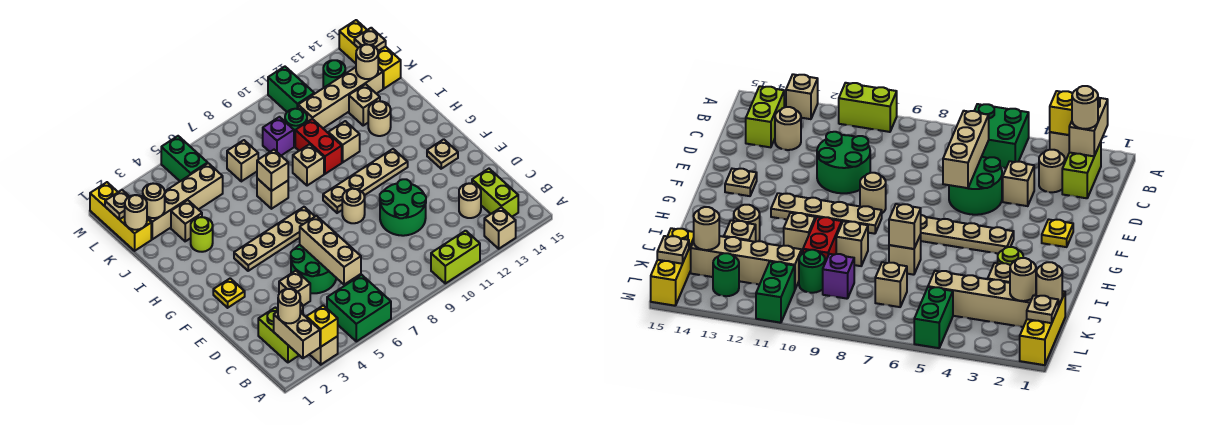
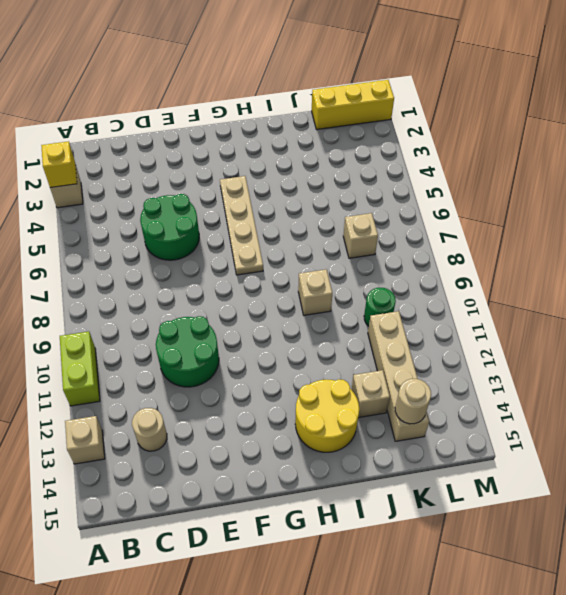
yellow round brick H13:I14 level 1 -> tan round brick I13 level 1
none -> green brick A5:B6 level 1
none -> lime brick B2:C2 level 1
none -> lime brick B14:C14 level 1
none -> tan round brick C3 level 1

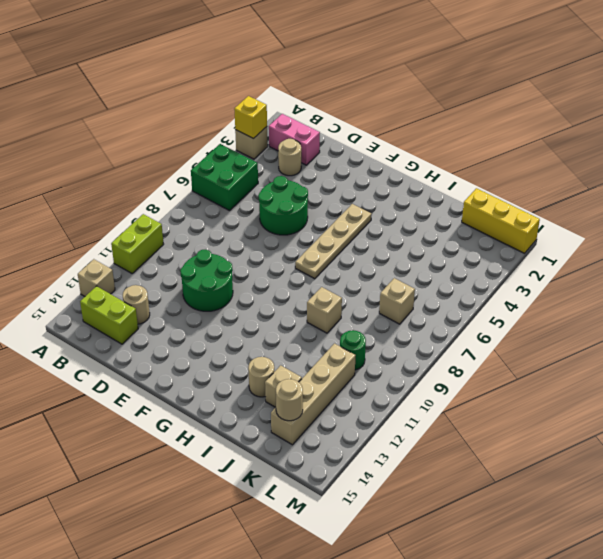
pink brick B2:C2 level 1 -> lime brick B2:C2 level 1
none -> tan brick D4 level 1
none -> yellow plate F2 level 1
none -> tan round brick F9 level 1
none -> tan plate F14 level 1

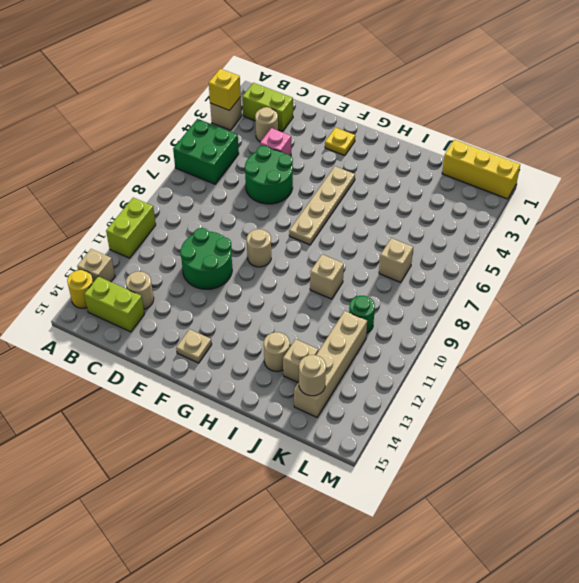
yellow round brick A14 level 1 -> none
pink brick D4 level 1 -> tan brick D4 level 1
none -> tan plate G9:G12 level 1
none -> lime round brick I3 level 1
none -> tan brick I7 level 1
none -> red brick I10:J10 level 1

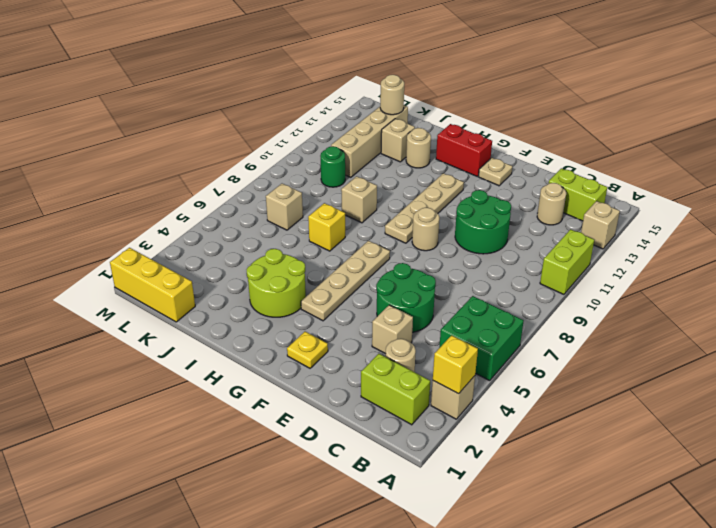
red brick G14:H14 level 1 -> red brick I10:J10 level 1
lime round brick H3:I4 level 1 -> lime round brick I3 level 1
yellow brick I7 level 1 -> tan brick I7 level 1
none -> tan brick I11 level 1
none -> tan brick J3 level 1
none -> tan brick K2:K5 level 1
none -> purple brick K9 level 1

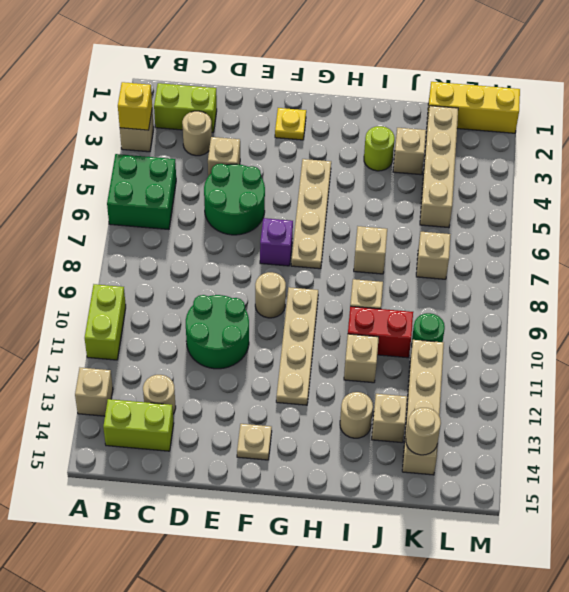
purple brick F7 level 1 -> purple brick K9 level 1
none -> yellow brick K15:M15 level 1
none -> green brick L5:M5 level 1
none -> green brick L11:M11 level 1
none -> green round brick L13 level 1

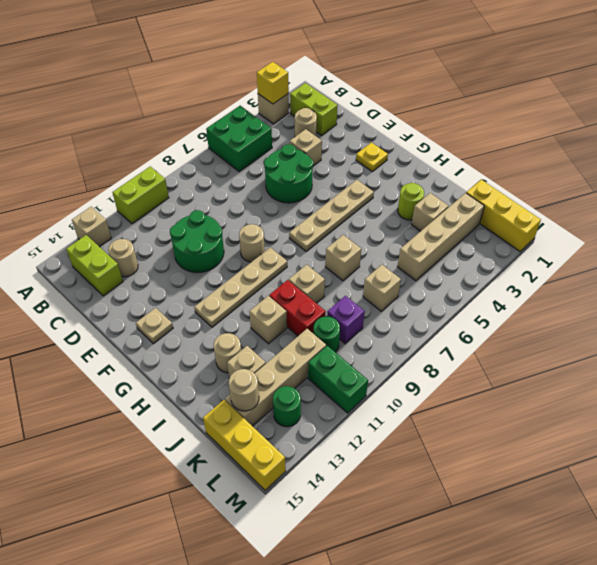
none -> green brick L5:M5 level 1
none -> tan brick A2:B2 level 2
none -> tan brick C6:E6 level 2
none -> tan brick I7 level 2

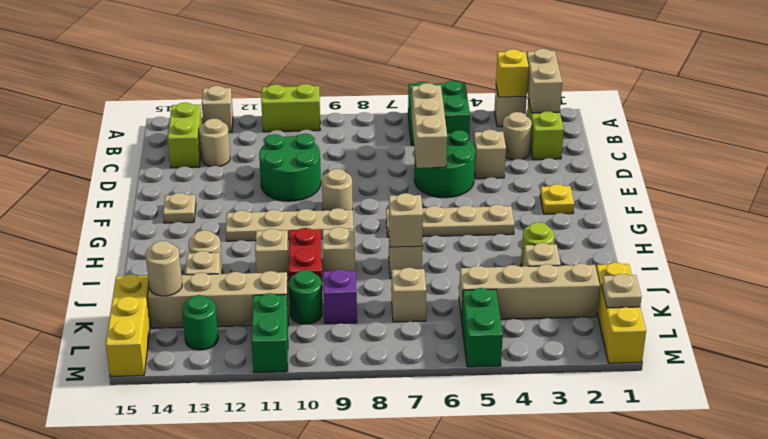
none -> tan round brick K1 level 2
none -> tan round brick K2 level 2
none -> tan plate L15 level 2
none -> tan round brick B2 level 3

